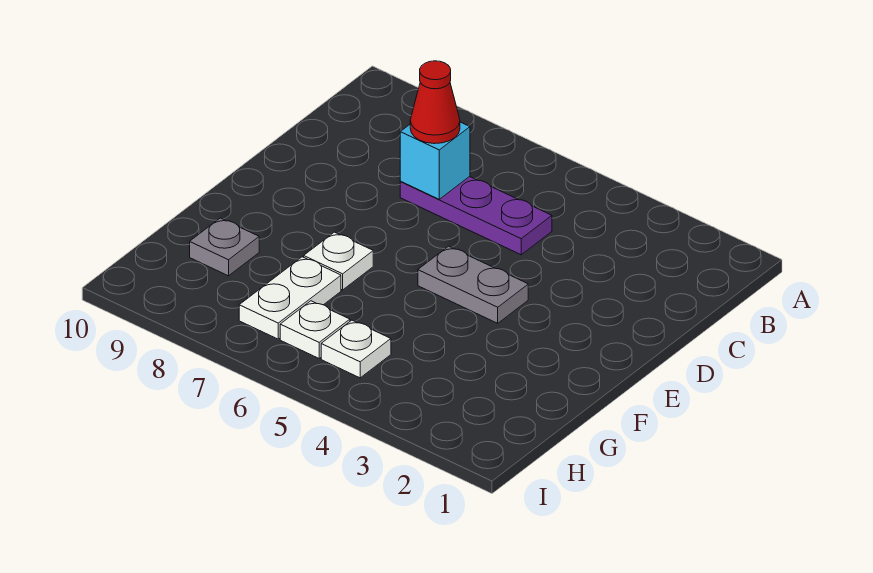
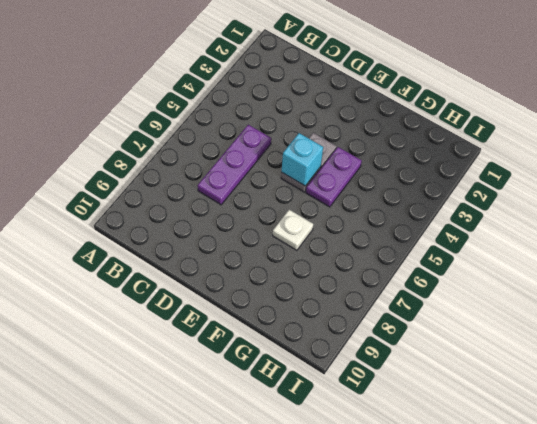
cyan brick E5 level 2 -> cyan brick C7 level 2
purple plate F4:F5 level 1 -> none
none -> white plate G7:H7 level 1
none -> grey plate G9 level 1

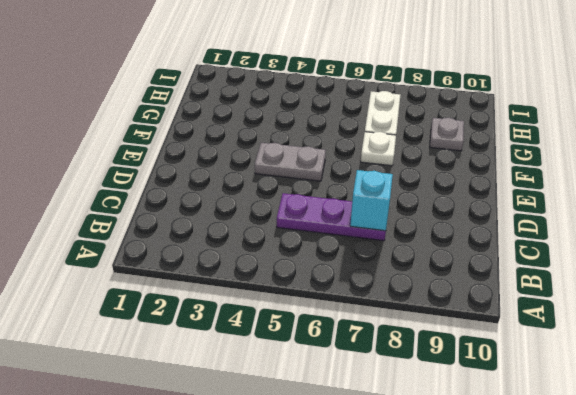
none -> white plate H5 level 1
none -> white plate H6 level 1

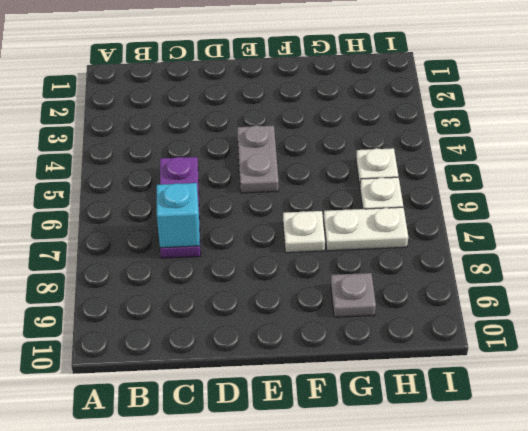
none -> red cone C7 level 3

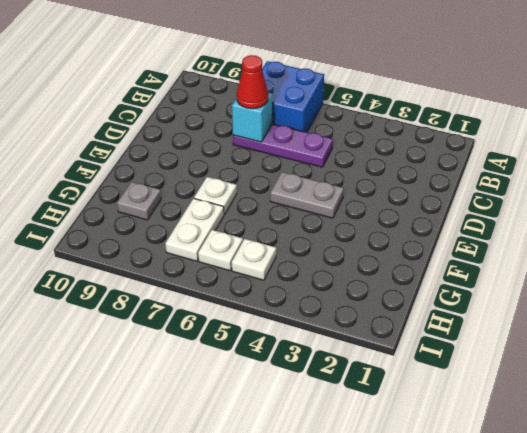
blue brick A6:B7 level 1 -> none

